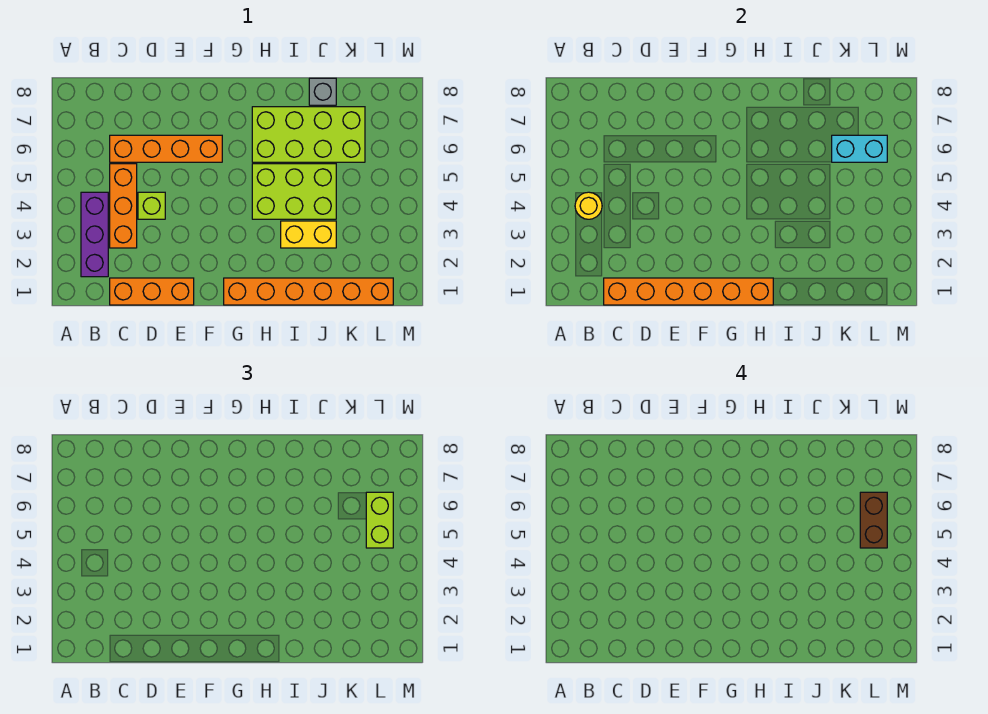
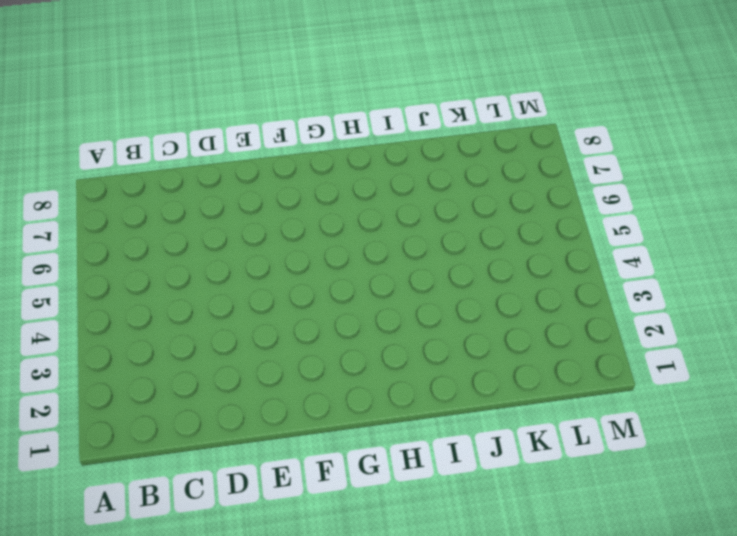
none -> purple brick B2:B4 level 1
none -> orange brick C1:E1 level 1
none -> orange brick C3:C5 level 1

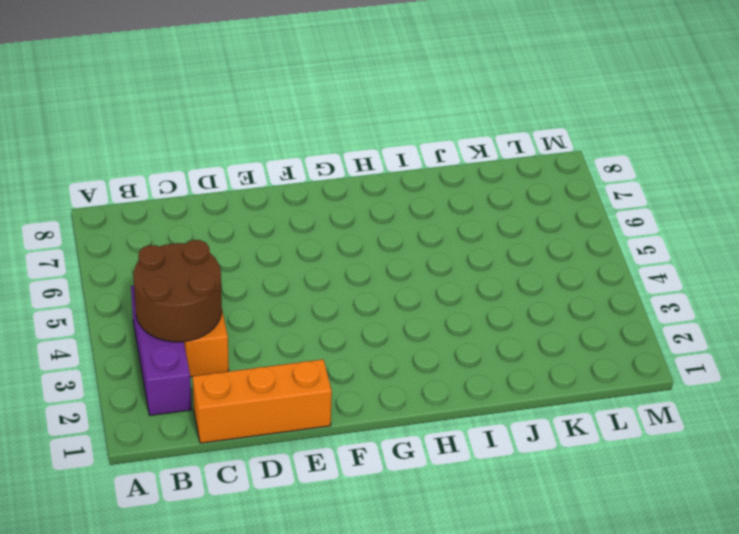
brown round brick B3:C4 level 2 -> yellow round brick B4 level 2
none -> orange brick C6:F6 level 1
none -> lime brick D4 level 1
none -> orange brick G1:L1 level 1

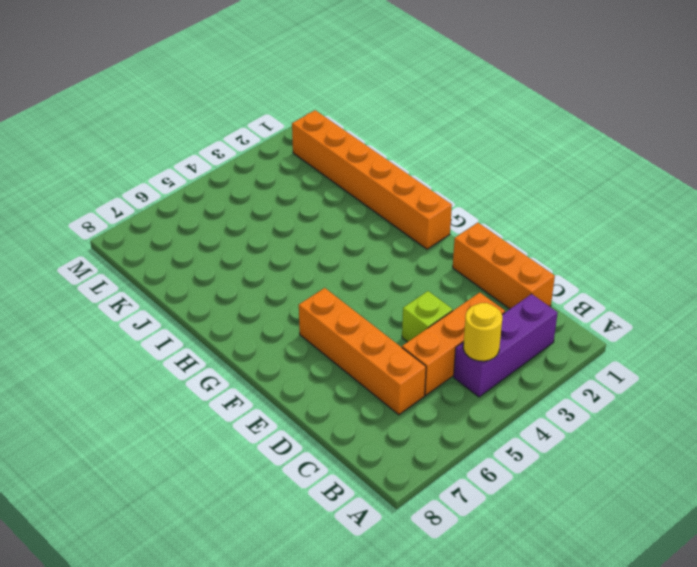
none -> lime brick H4:J5 level 1
none -> lime brick H6:K7 level 1
none -> yellow brick I3:J3 level 1

